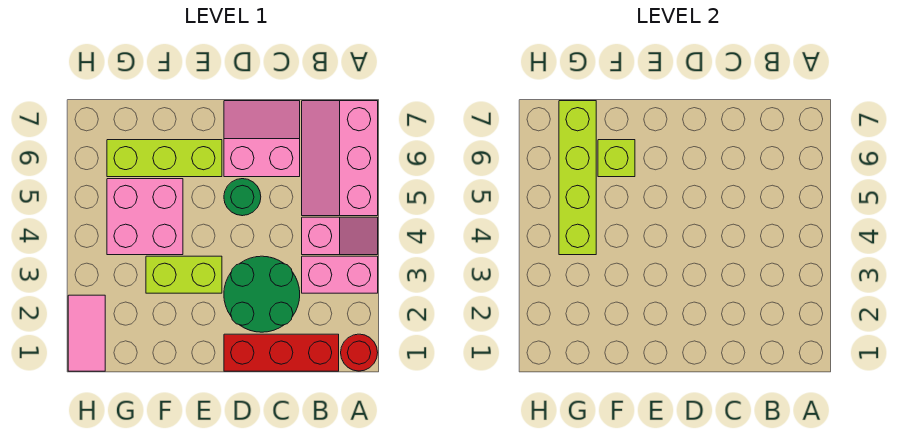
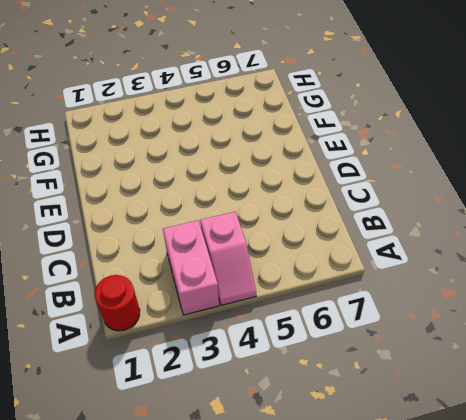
none -> pink slope A5:B7 level 1 top A
none -> red brick B1:D1 level 1
none -> green round brick C2:D3 level 1

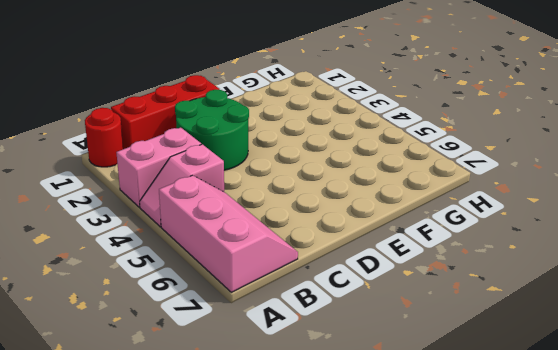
none -> pink slope C6:D7 level 1 top 6
none -> green round brick D5 level 1
none -> lime brick E3:F3 level 1

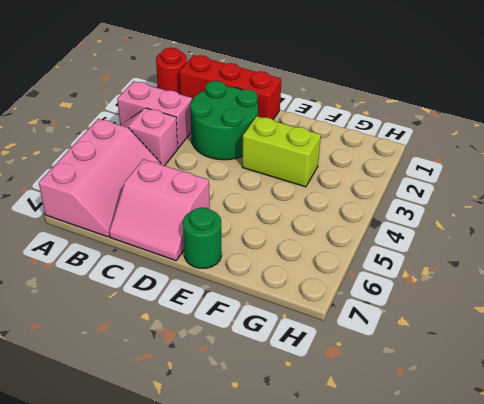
green round brick E7 level 1 -> green round brick D5 level 1
none -> lime brick E6:G6 level 1
none -> pink brick F4:G5 level 1
none -> pink tile H1:H2 level 1

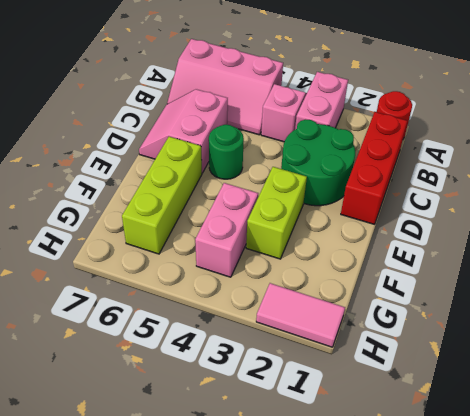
pink brick F4:G4 level 1 -> pink brick F4:G5 level 1
none -> lime brick F6 level 2
none -> lime brick G4:G7 level 2

